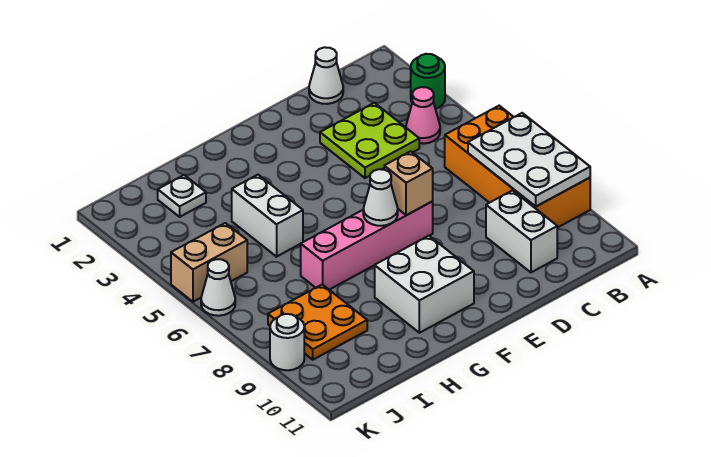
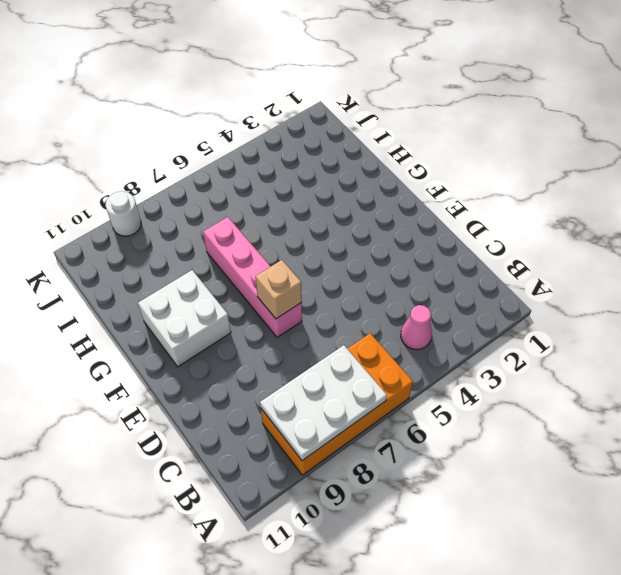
none -> green round brick A3 level 1
none -> white cone C1 level 1
none -> lime plate C3:D4 level 1

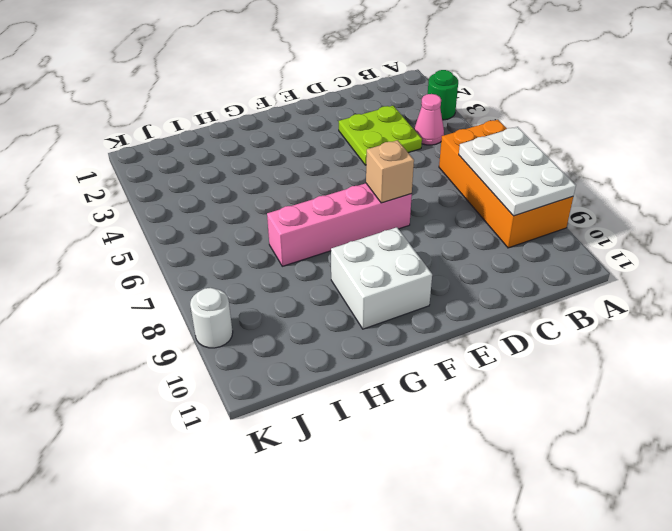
none -> white cone C1 level 1
none -> white brick C9:C10 level 1
none -> white brick H4:H5 level 1

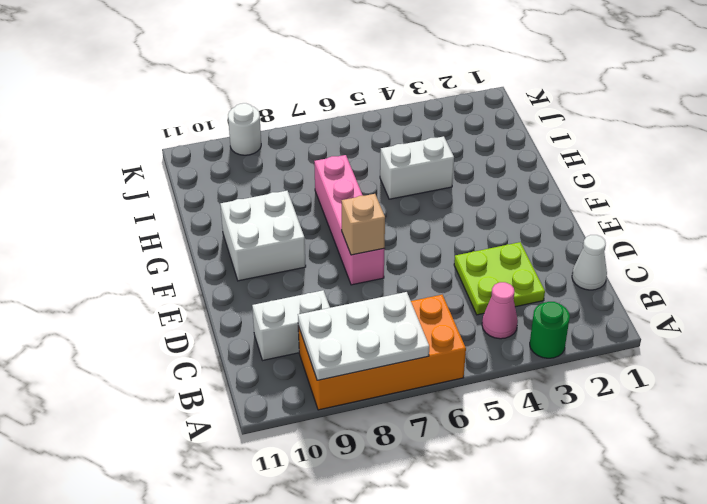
none -> white plate I2 level 1
none -> orange plate I8:J9 level 1
none -> tan brick J5:K5 level 1

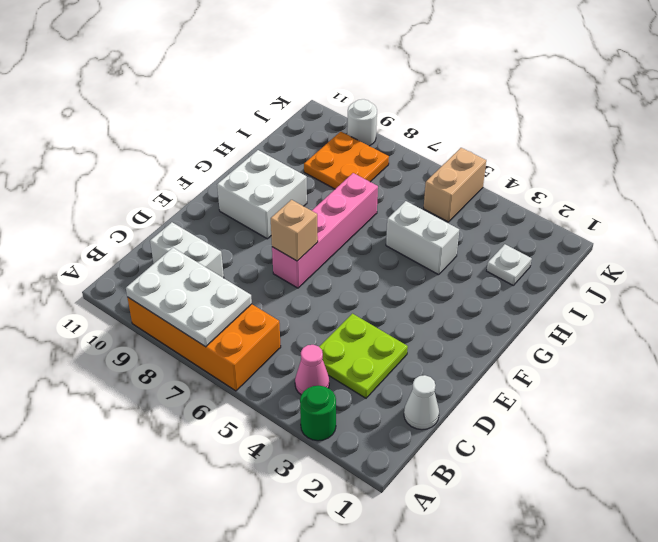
none -> white cone K6 level 1
none -> white cone F7 level 2

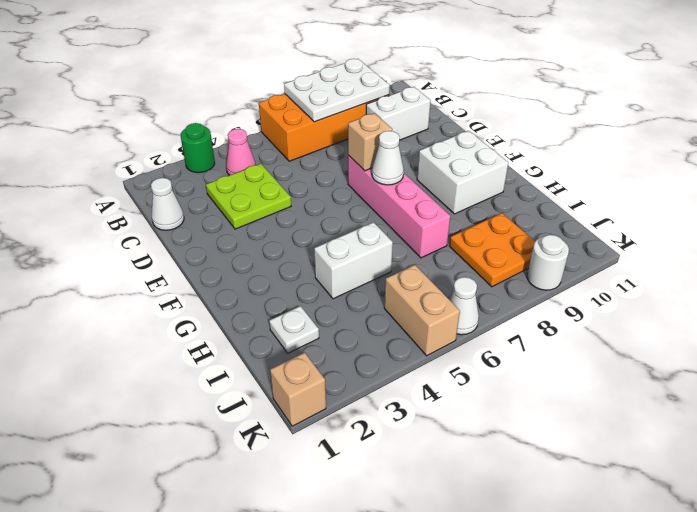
tan brick K1 level 1 -> none

